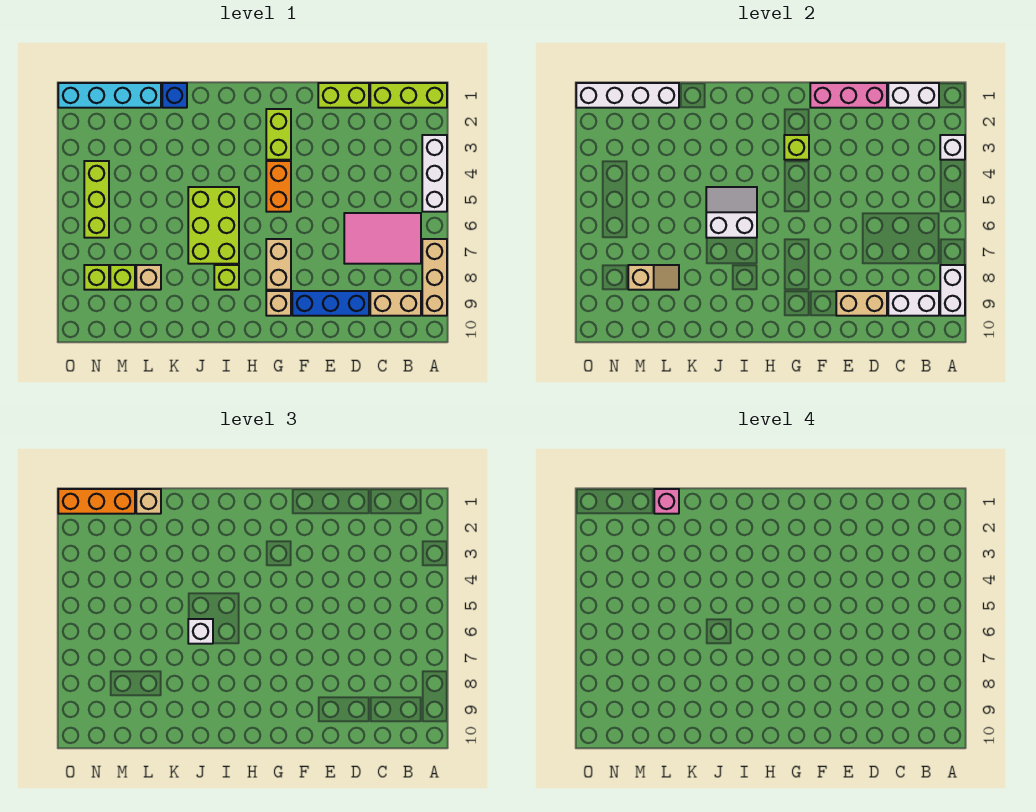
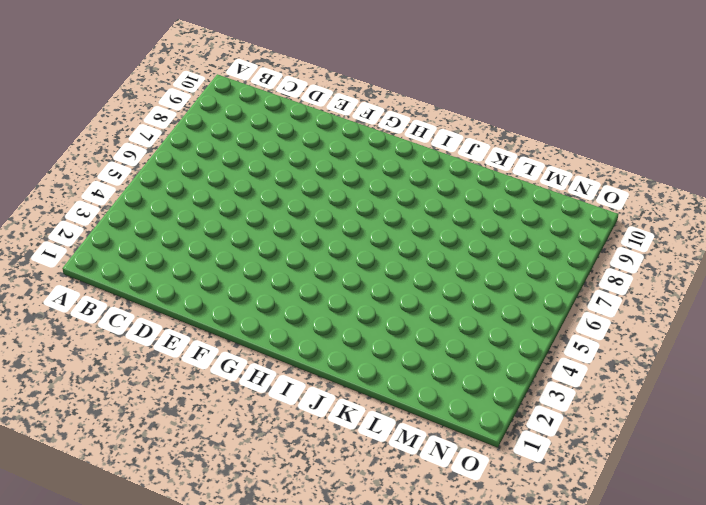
none -> lime brick A1:C1 level 1
none -> white brick A3:A5 level 1
none -> tan brick A7:A9 level 1
none -> pink tile B6:D7 level 1

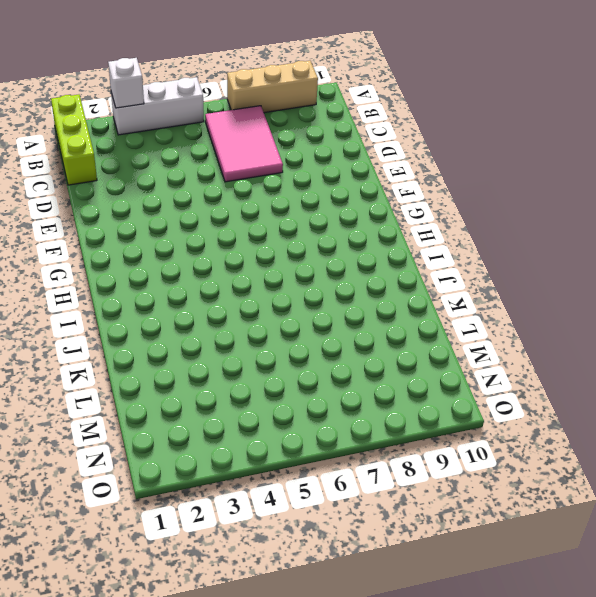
none -> tan brick B9:C9 level 1
none -> lime brick D1:E1 level 1
none -> blue brick D9:F9 level 1
none -> lime brick G2:G3 level 1

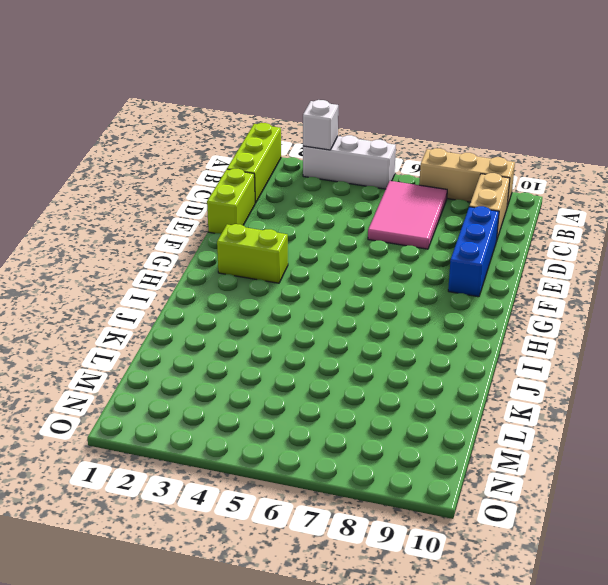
none -> orange brick G4:G5 level 1
none -> tan brick G7:G8 level 1
none -> tan brick G9 level 1
none -> lime brick I5:J7 level 1

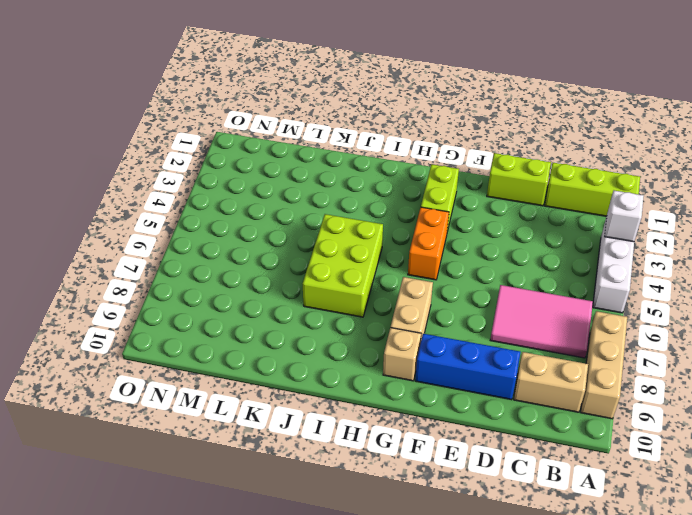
none -> lime brick I8 level 1
none -> blue brick K1 level 1
none -> cyan brick L1:O1 level 1
none -> tan brick L8 level 1

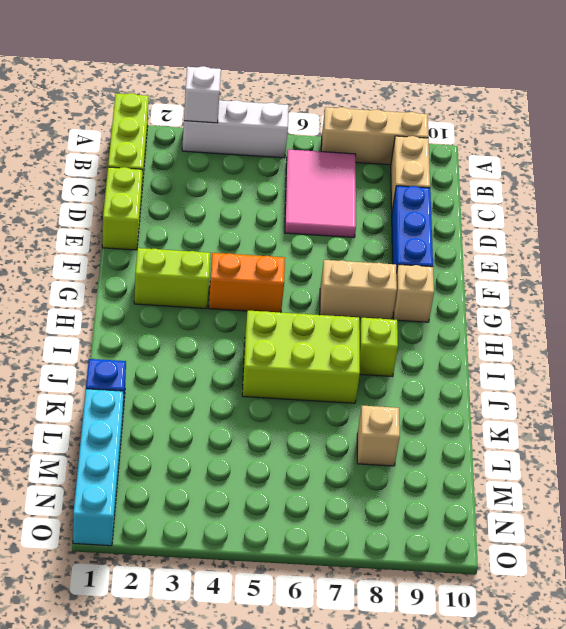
none -> lime brick M8 level 1
none -> lime brick N4:N6 level 1
none -> lime brick N8 level 1
none -> white brick A8:A9 level 2

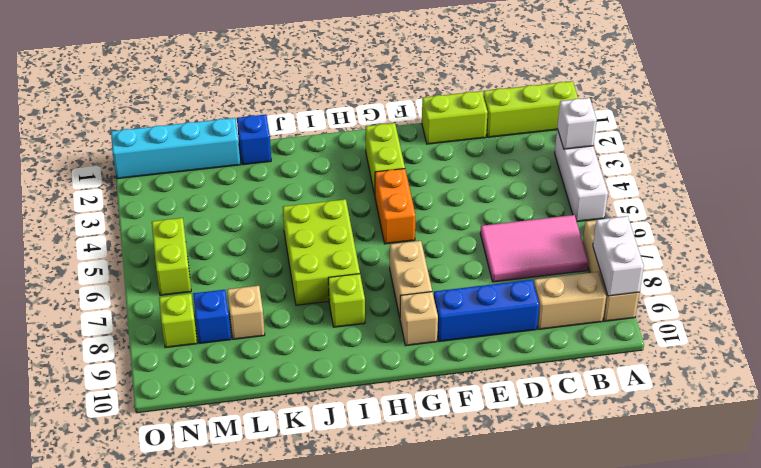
blue brick M8 level 1 -> lime brick M8 level 1
lime brick N5:N6 level 1 -> lime brick N4:N6 level 1
none -> white brick B1:C1 level 2
none -> white brick B9:C9 level 2
none -> pink brick D1:F1 level 2
none -> tan brick D9:E9 level 2

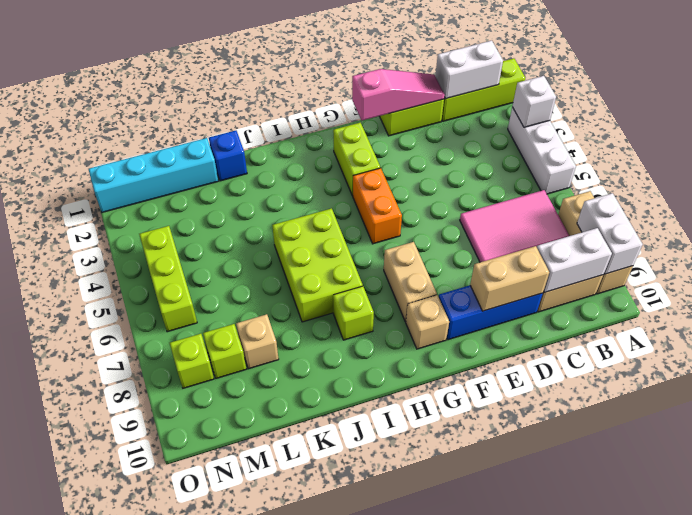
pink slope D1:F1 level 2 top F -> pink brick D1:F1 level 2
none -> lime brick G3 level 2
none -> white slope I5:J6 level 2 top 6
none -> white brick L1:O1 level 2
none -> tan slope L8:M8 level 2 top M

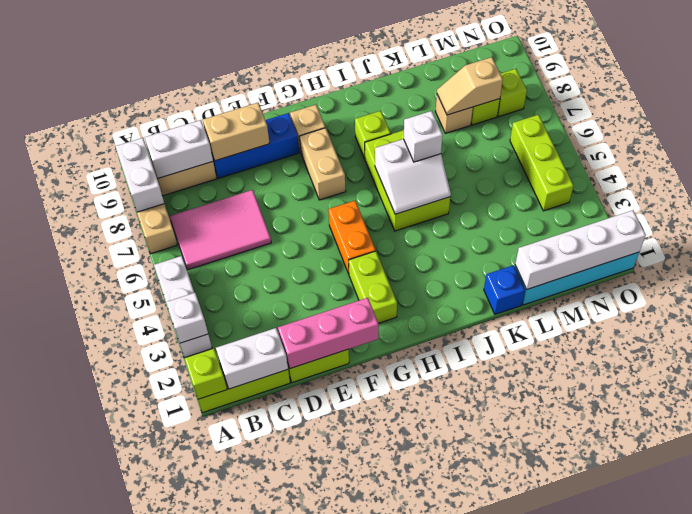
lime brick A1 level 2 -> lime brick G3 level 2
none -> tan brick L1 level 3
none -> orange brick M1:O1 level 3
none -> pink brick L1 level 4

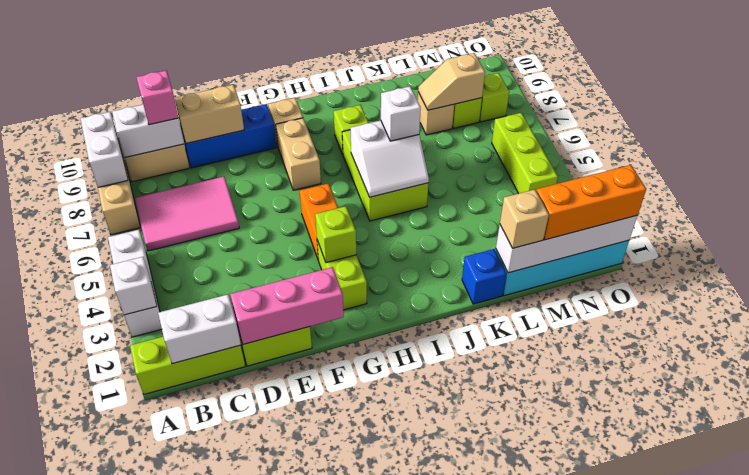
pink brick C9 level 3 -> pink brick L1 level 4

